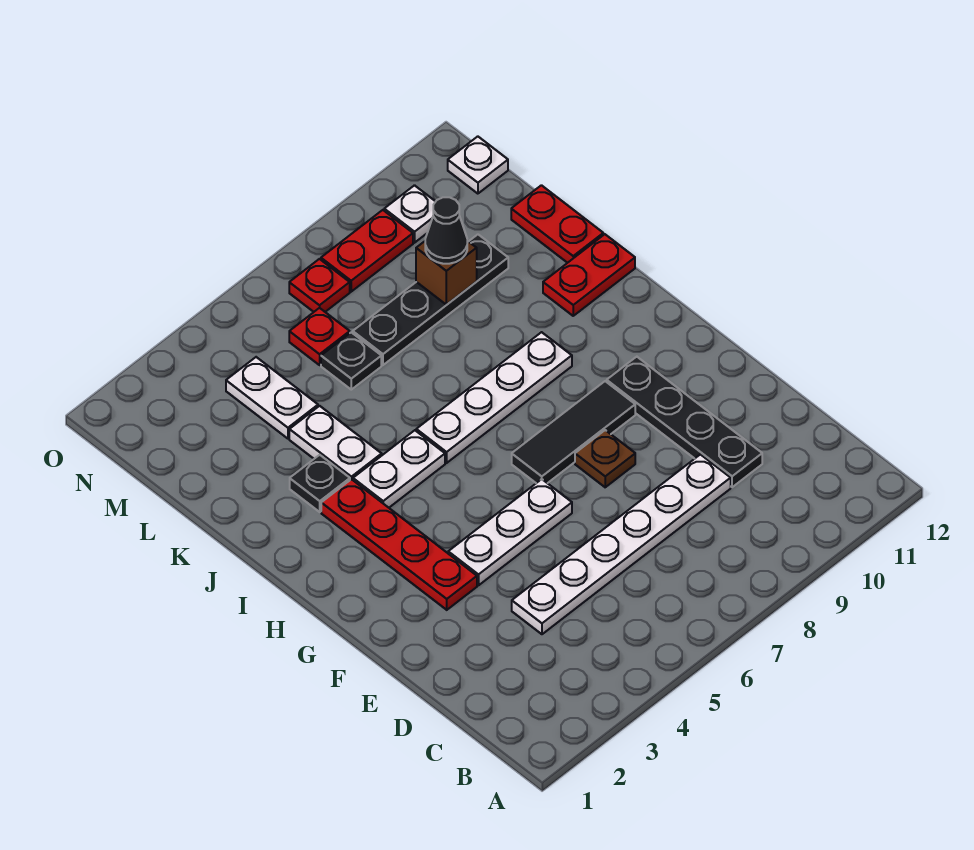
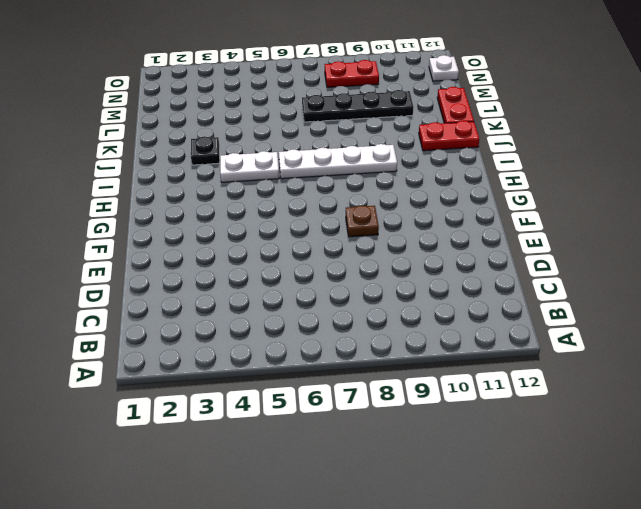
none -> white plate D4:D9 level 1
none -> black plate D10:G10 level 1
none -> red plate F3:I3 level 1

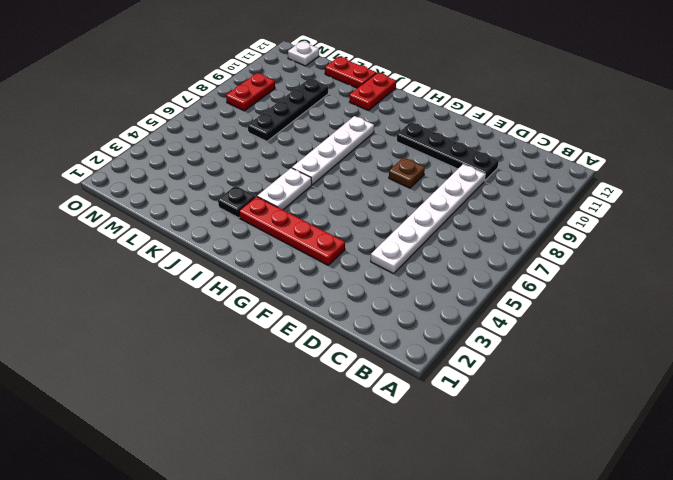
none -> white plate F4:F6 level 1
none -> black tile G7:G9 level 1
none -> white plate J4:K4 level 1

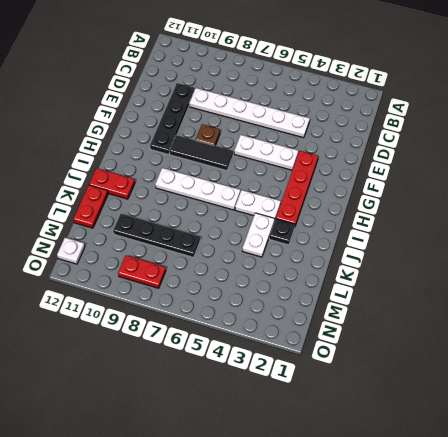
none -> white plate L4:M4 level 1
none -> black plate L6 level 1
none -> red plate M6 level 1

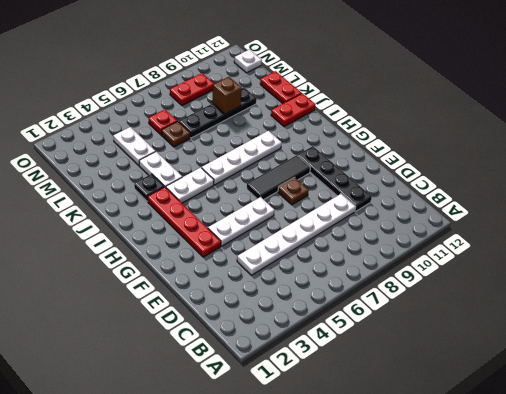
brown plate L6 level 1 -> black plate L6 level 1
none -> red plate N7 level 1
none -> white plate N10 level 1
none -> black cone L9 level 3

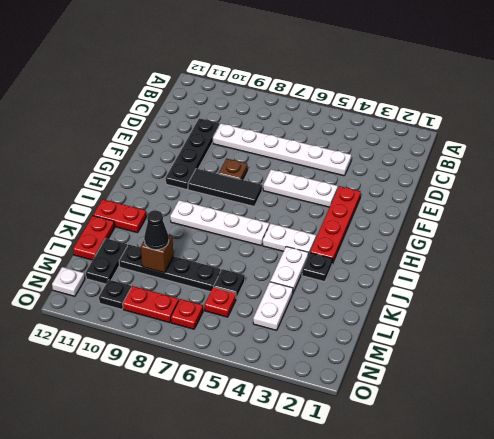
black plate L11:M11 level 1 -> none
black plate N10 level 1 -> white plate N10 level 1

